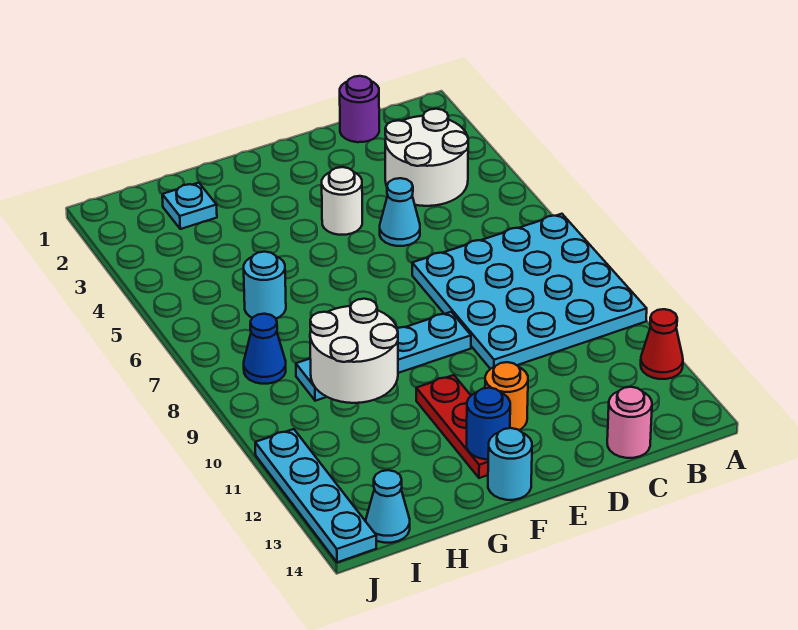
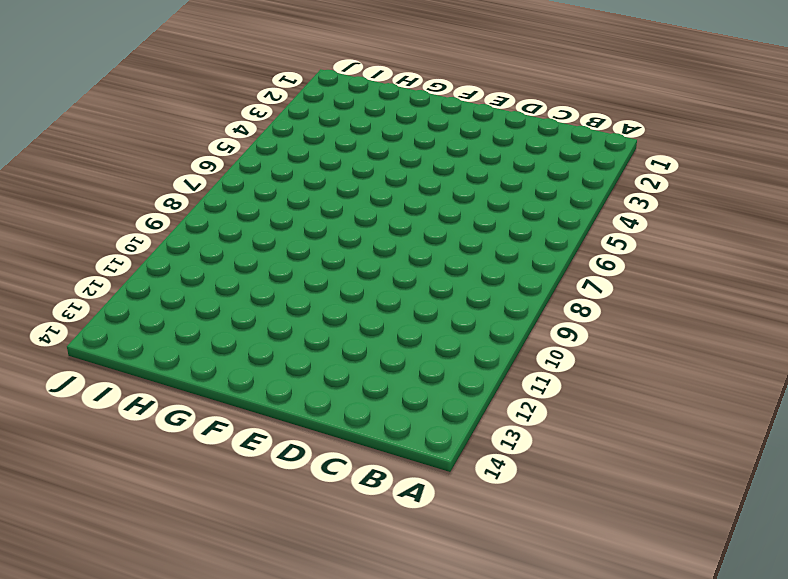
none -> cyan plate A7:D10 level 1
none -> red cone A12 level 1
none -> white round brick B3:C4 level 1

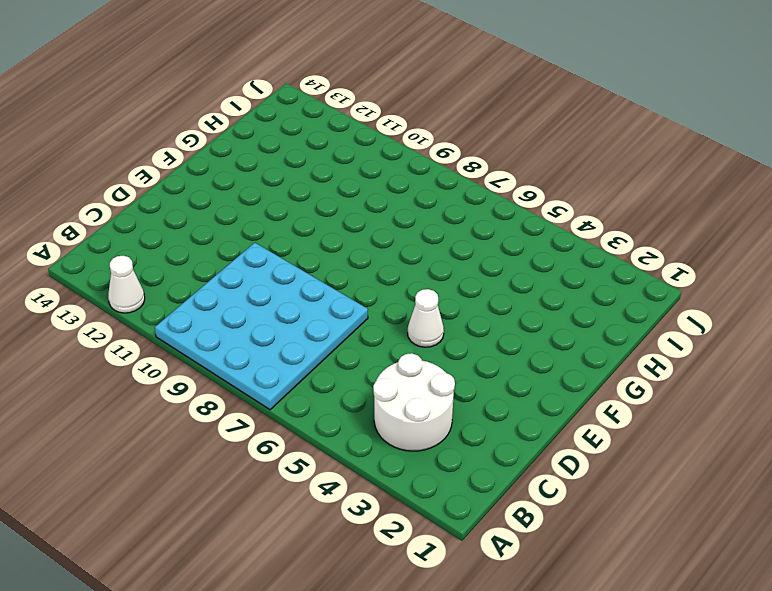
white cone A12 level 1 -> red cone A12 level 1
white cone E5 level 1 -> none
none -> purple round brick C1 level 1
none -> pink round brick C14 level 1
none -> cyan cone D5 level 1

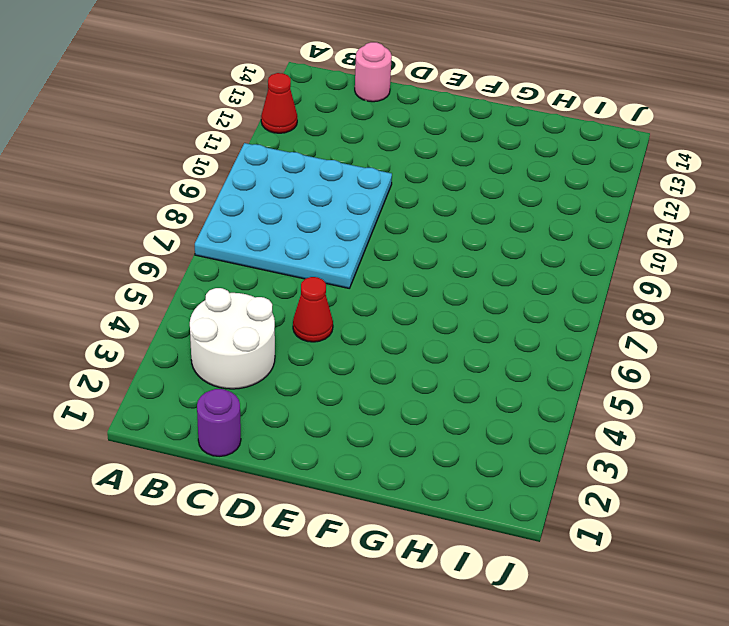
red cone D5 level 1 -> cyan cone D5 level 1
none -> white round brick E4 level 1
none -> cyan plate E9:H9 level 1
none -> orange round brick E12 level 1

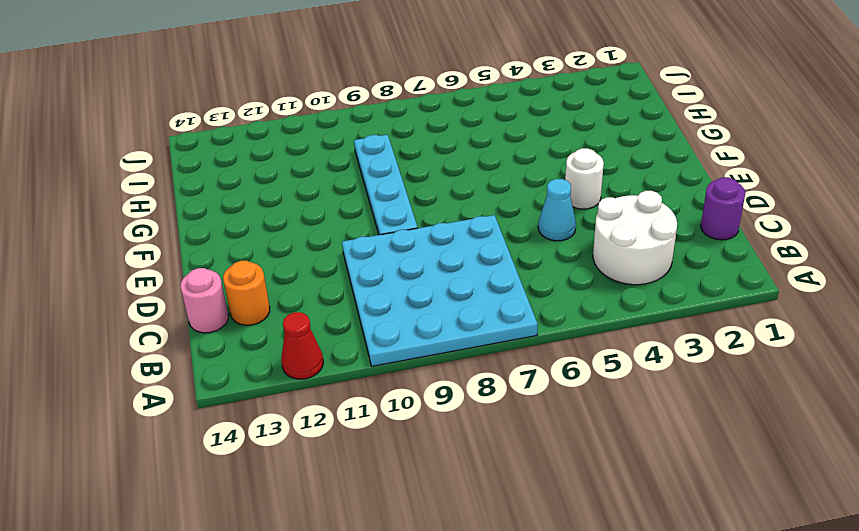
orange round brick C13 level 1 -> orange round brick E12 level 1
none -> red plate F11:F13 level 1
none -> cyan round brick F14 level 1
none -> cyan plate H2 level 1

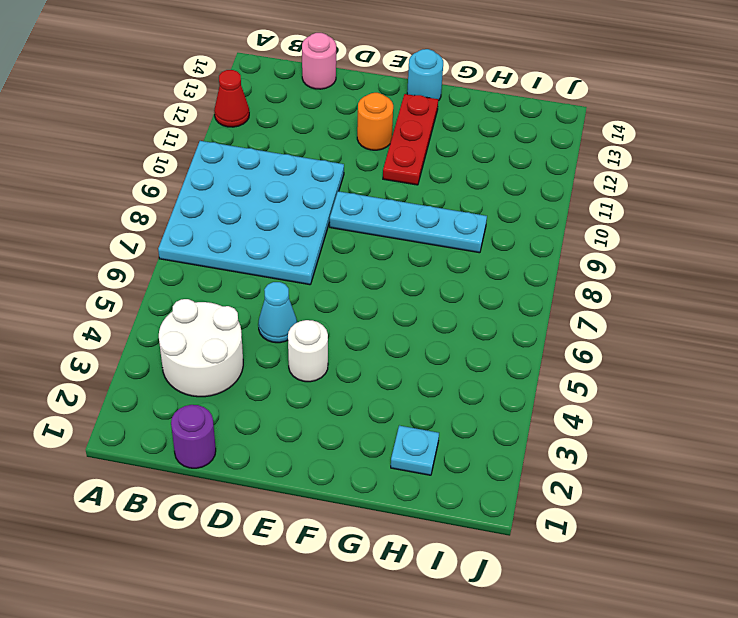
none -> cyan round brick H6 level 1
none -> blue cone I8 level 1
none -> cyan cone I14 level 1

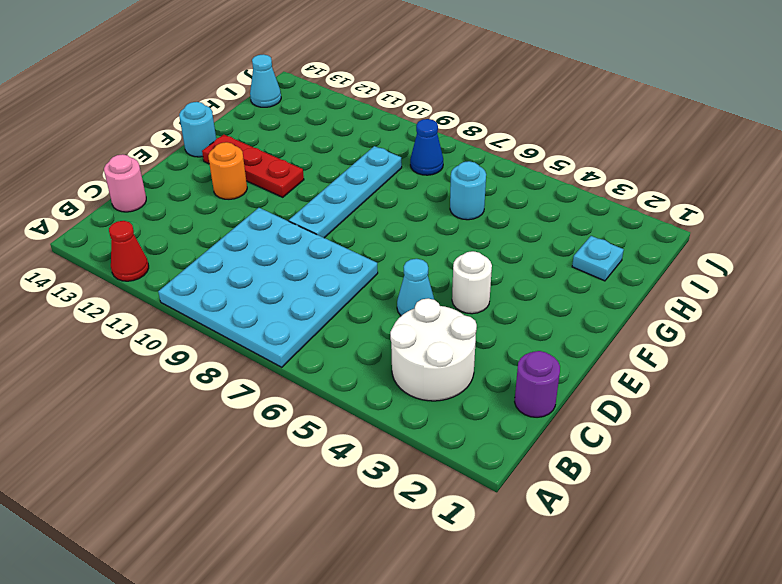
none -> cyan plate J11:J14 level 1
none -> blue round brick F13 level 2
none -> white round brick G9:H10 level 2

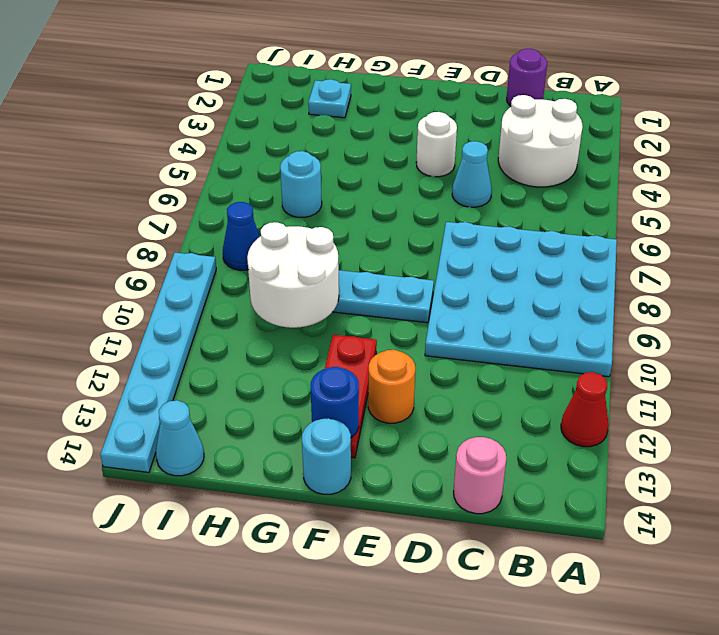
cyan plate J9:J14 level 1 -> cyan plate J11:J14 level 1

